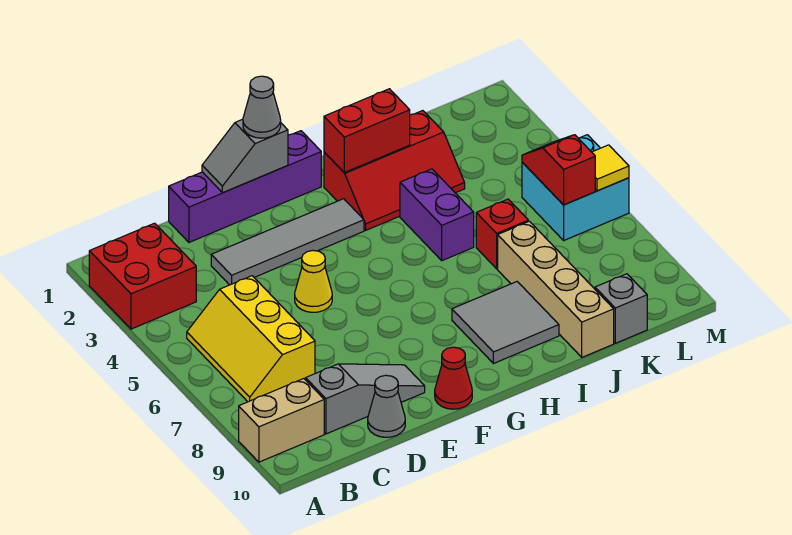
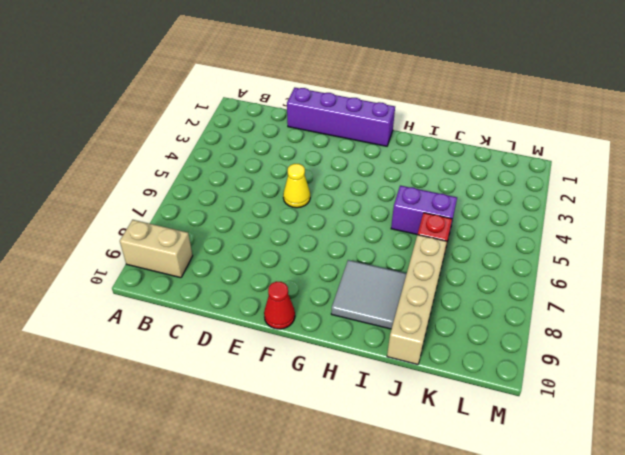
purple brick I5:J5 level 1 -> purple brick I4:I5 level 1
none -> red brick A2:B3 level 1
none -> yellow slope B5:C7 level 1 top C
none -> grey slope C9:E9 level 1 top C

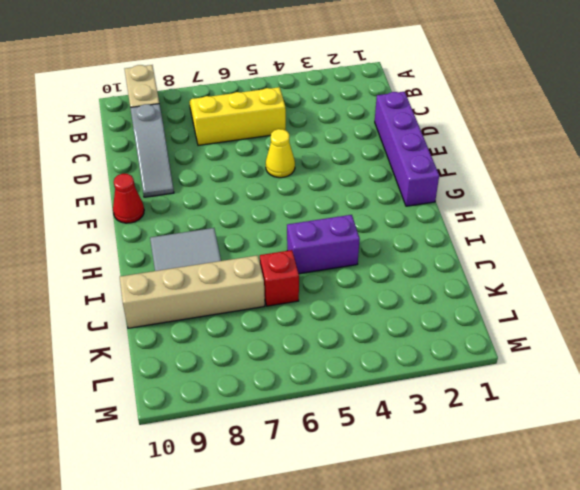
none -> red brick A2:B3 level 1
none -> grey tile D3:G3 level 1
none -> grey cone D10 level 1

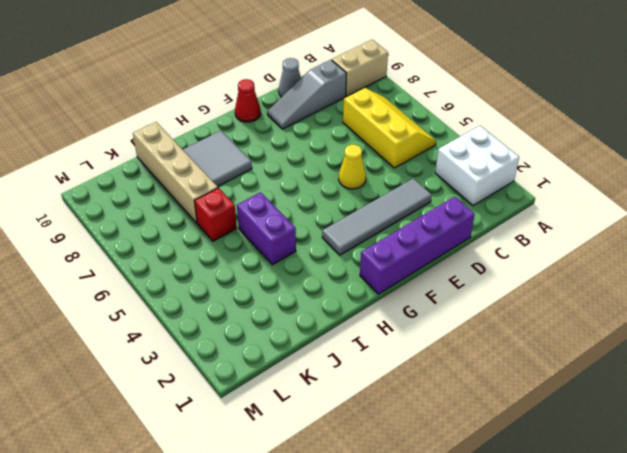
white brick A2:B3 level 1 -> red brick A2:B3 level 1
none -> red slope H2:J3 level 1 top 2
none -> grey brick K10 level 1
none -> cyan brick L5:M6 level 1

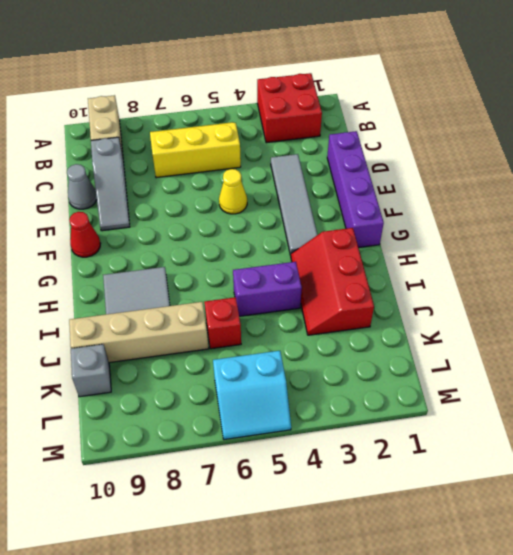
cyan slope L5:M6 level 1 top L -> cyan brick L5:M6 level 1
none -> grey slope E1:F1 level 2 top F
none -> red brick H2:I2 level 2
none -> red slope L5:L6 level 2 top 6

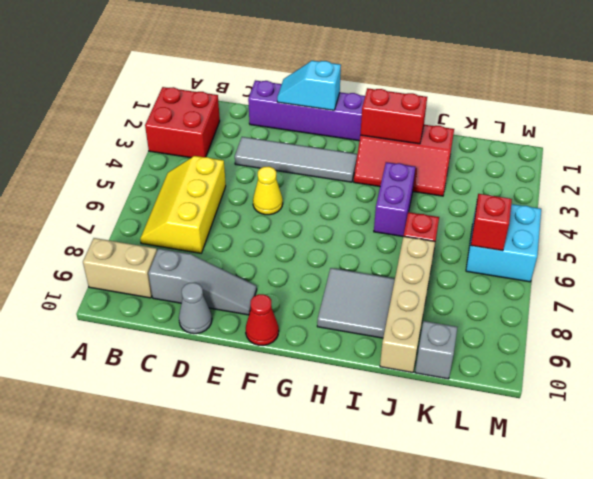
cyan slope E1:F1 level 2 top F -> grey slope E1:F1 level 2 top F
none -> yellow tile M6 level 2
none -> grey cone F1 level 3

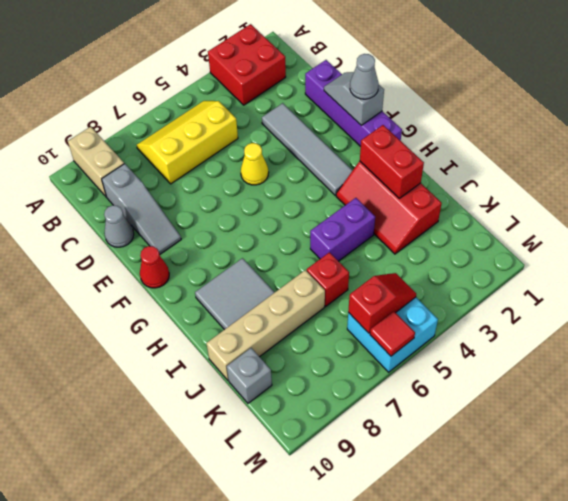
red tile M6 level 2 -> yellow tile M6 level 2

